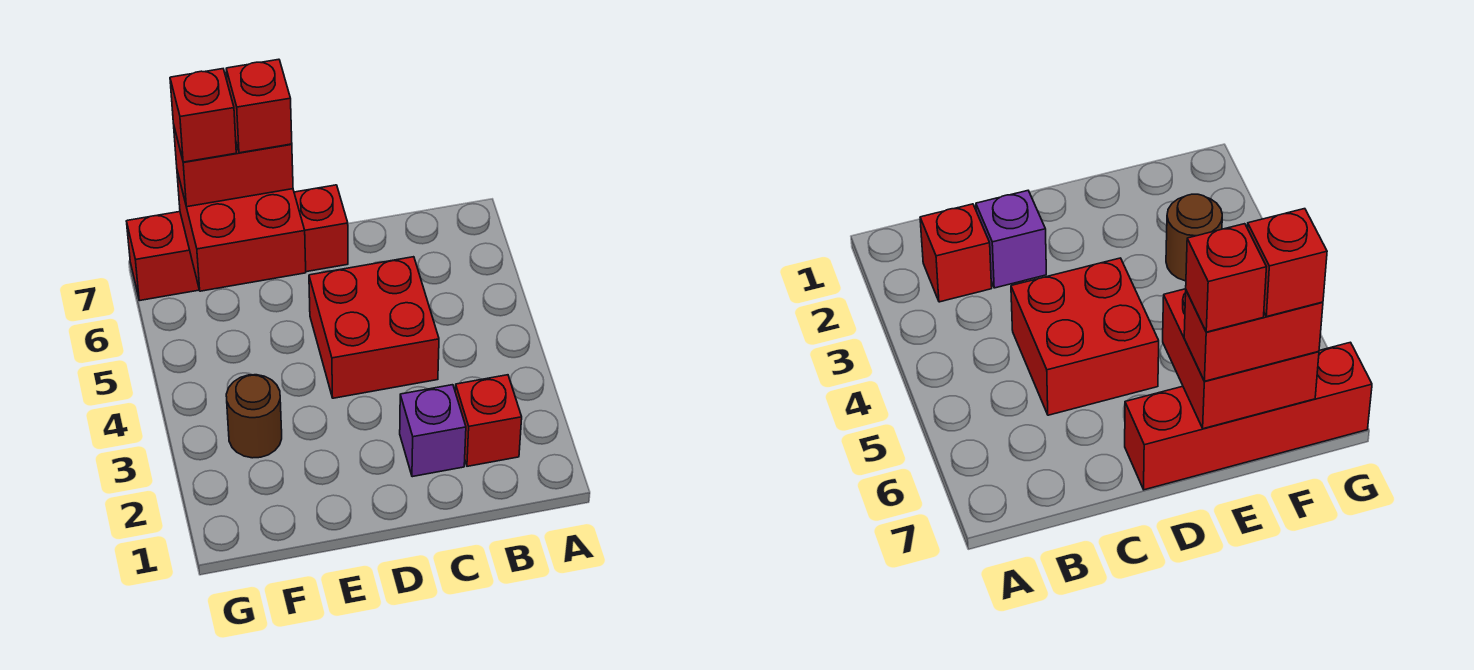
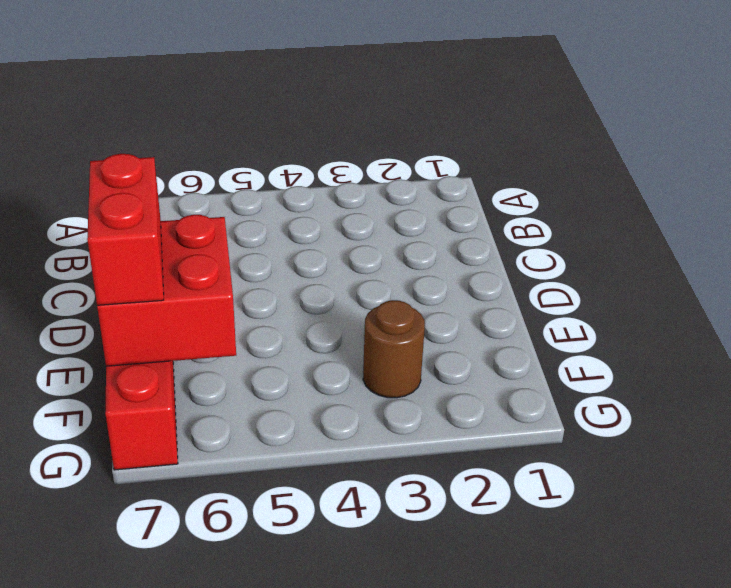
none -> red brick B2 level 1
none -> purple brick C2 level 1

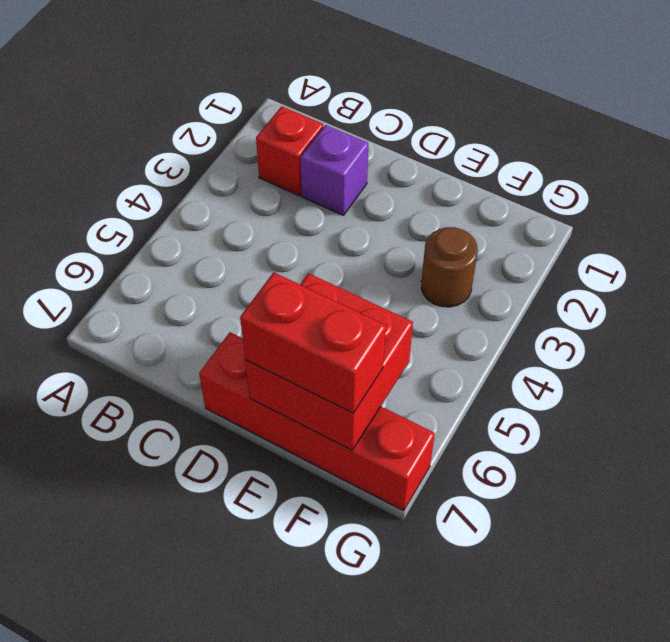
none -> red brick C4:D5 level 1
none -> red brick E7 level 4

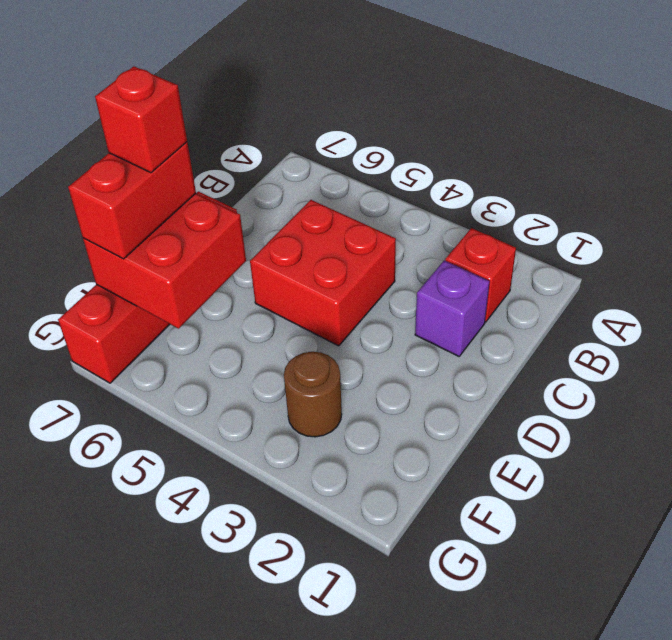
none -> red brick F7 level 4

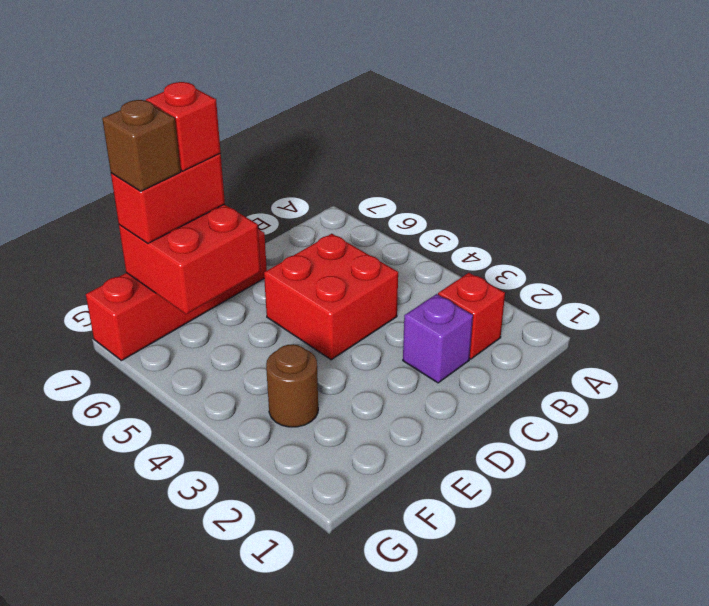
brown brick F7 level 4 -> red brick F7 level 4

